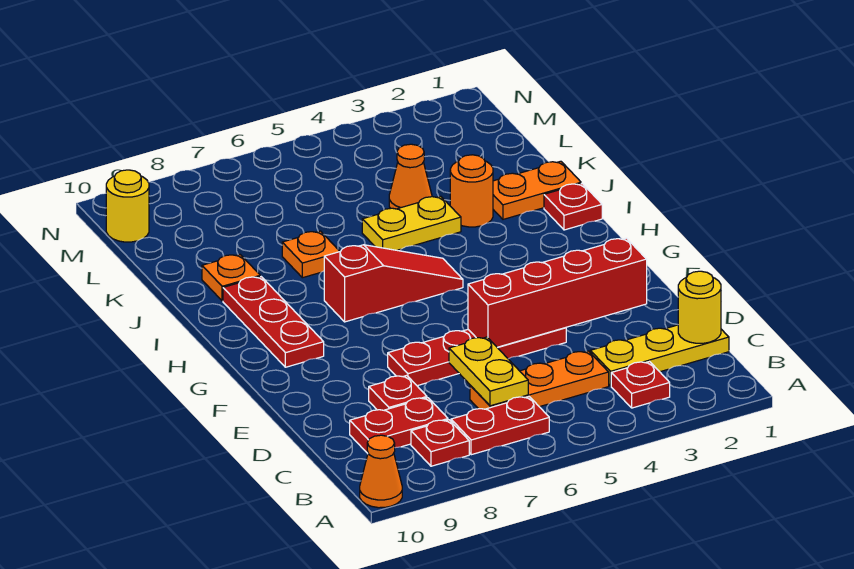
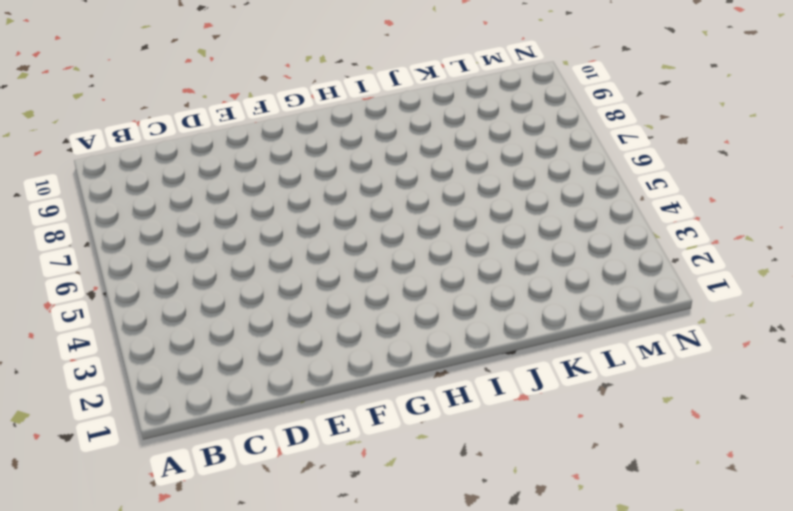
none -> orange cone A10 level 1
none -> red plate B3 level 1
none -> red plate B6:B7 level 1

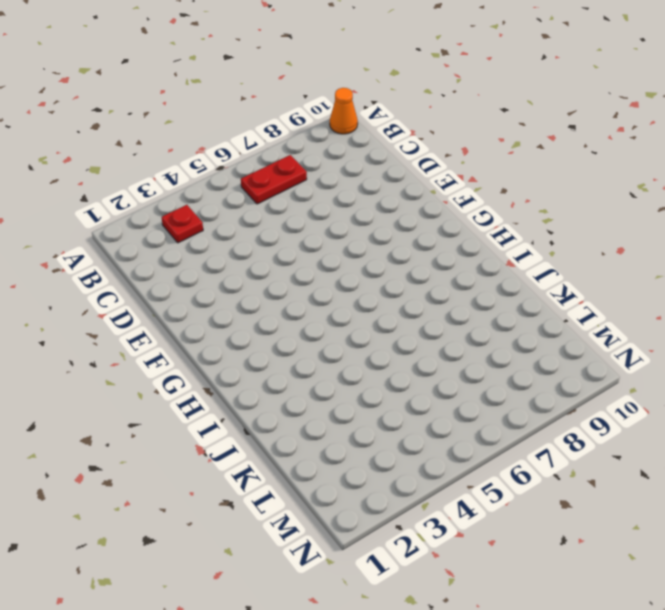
none -> red plate B8 level 1
none -> yellow plate C1:C3 level 1
none -> orange plate C4:C6 level 1

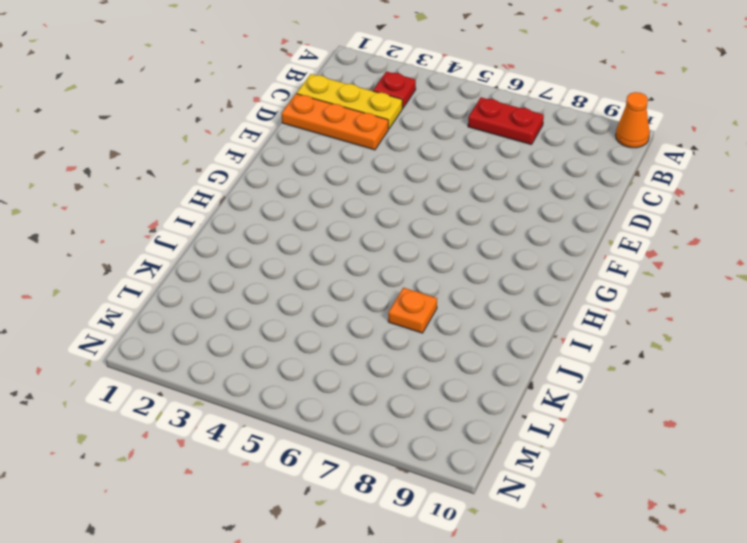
orange plate D1:D3 level 1 -> orange plate C4:C6 level 1
none -> red plate B8 level 1
none -> red plate C8:C9 level 1
none -> red plate D8 level 1

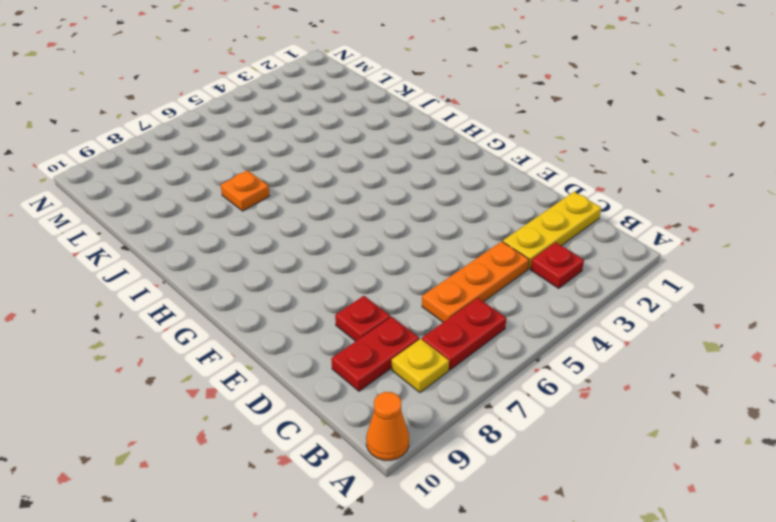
yellow plate B8 level 1 -> red plate B8 level 1
none -> red plate E4:E7 level 1
none -> red plate G9:I9 level 1
none -> red slope H5:H7 level 1 top 7

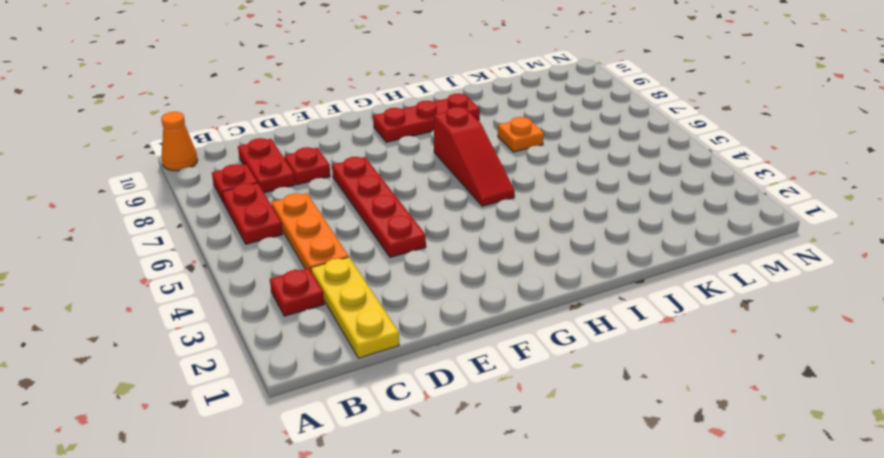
none -> red plate I1 level 1
none -> orange plate J1:J2 level 1
none -> orange round brick J3 level 1

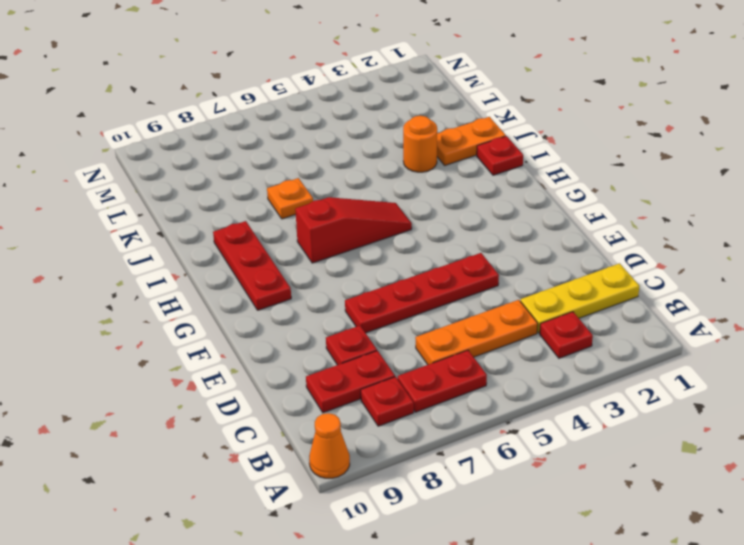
none -> yellow plate J4:J5 level 1
none -> orange plate J9 level 1
none -> orange cone K4 level 1

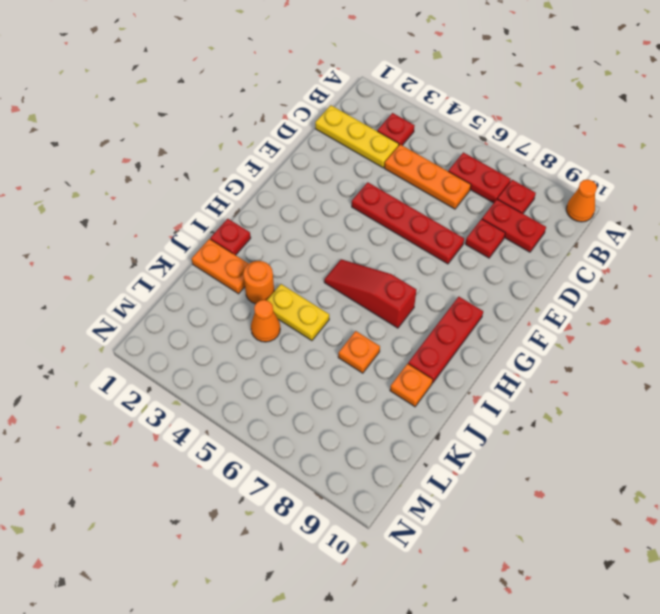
none -> yellow round brick M10 level 1
none -> yellow round brick C1 level 2
none -> yellow plate C6:D6 level 2

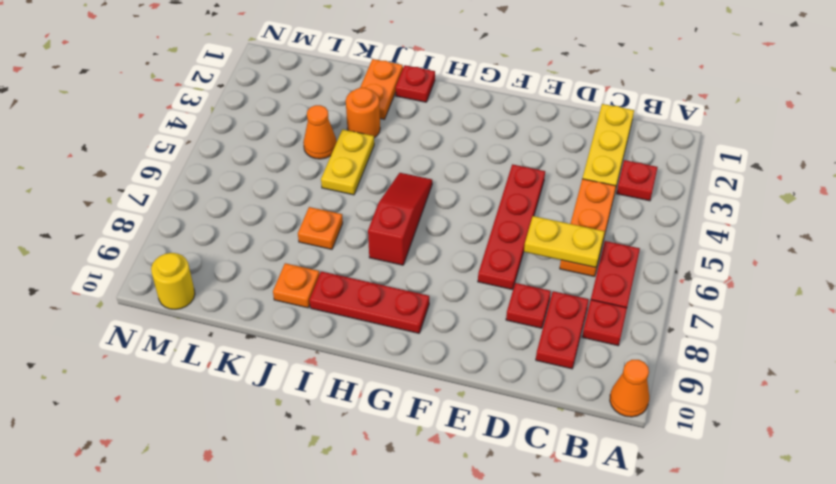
none -> yellow round brick C1 level 2
none -> red brick E2:E5 level 2

